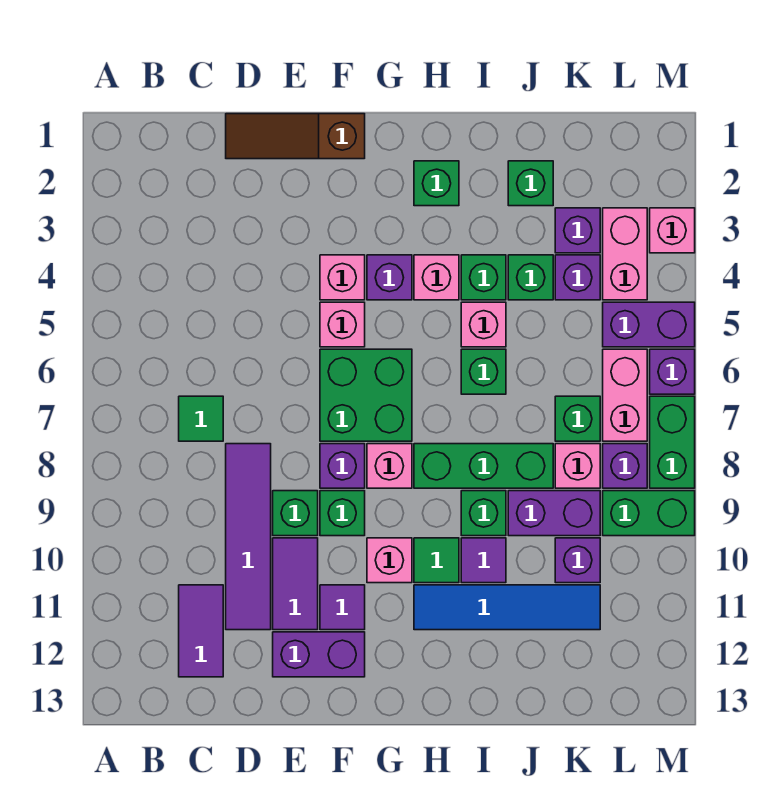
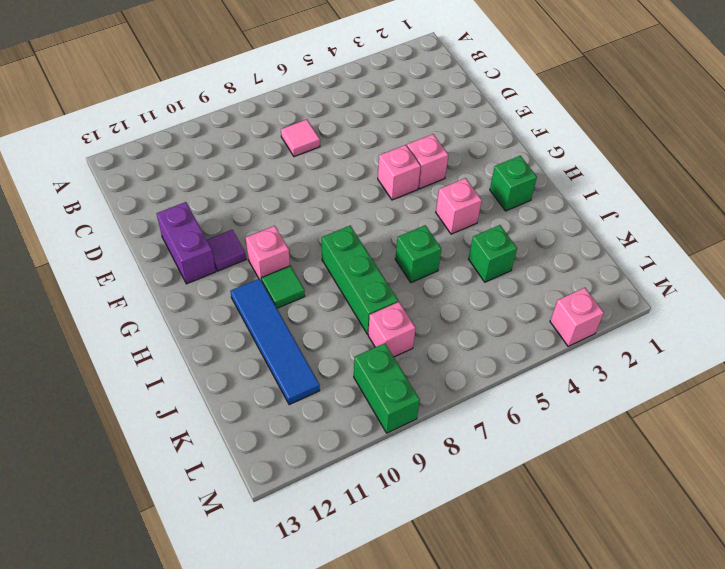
pink tile C7 level 1 -> green tile C7 level 1
none -> purple tile C11:C12 level 1
none -> brown slope D1:F1 level 1 top F
none -> purple tile D8:D11 level 1
none -> green brick E9 level 1

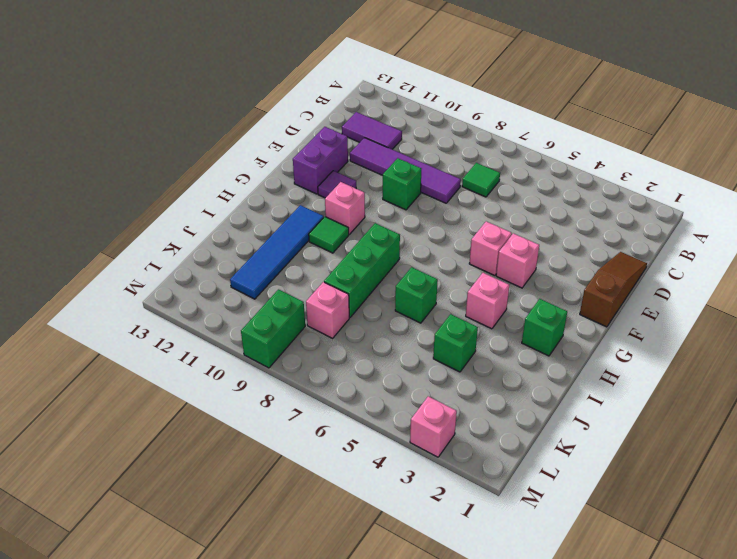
none -> purple tile E10:E11 level 1
none -> green brick F6:G7 level 1
none -> purple brick F8 level 1
none -> green brick F9 level 1

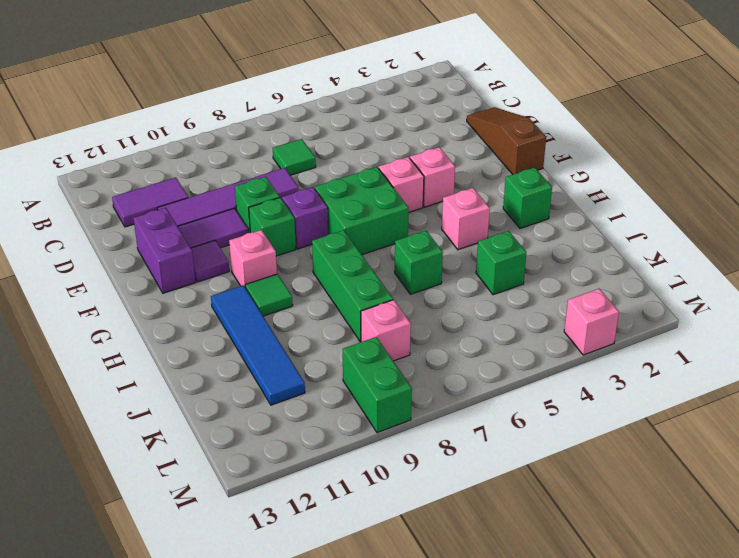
none -> purple brick G4 level 1
none -> pink brick G8 level 1
none -> green brick I4 level 1
none -> pink brick I5 level 1

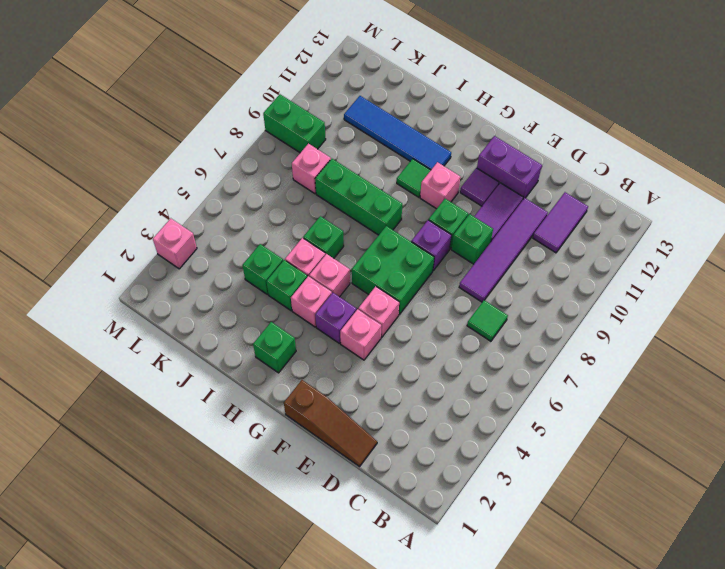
pink brick H5 level 1 -> pink brick G8 level 1
none -> green brick I9 level 1
none -> purple tile I10 level 1
none -> green brick J2 level 1
none -> purple brick J9:K9 level 1

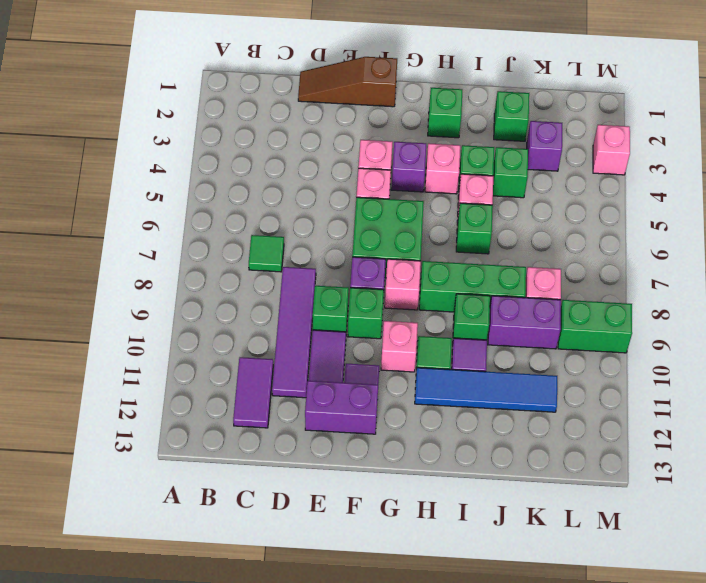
none -> purple brick K4 level 1
none -> green brick K7 level 1
none -> purple brick K10 level 1
none -> pink brick L3:L4 level 1

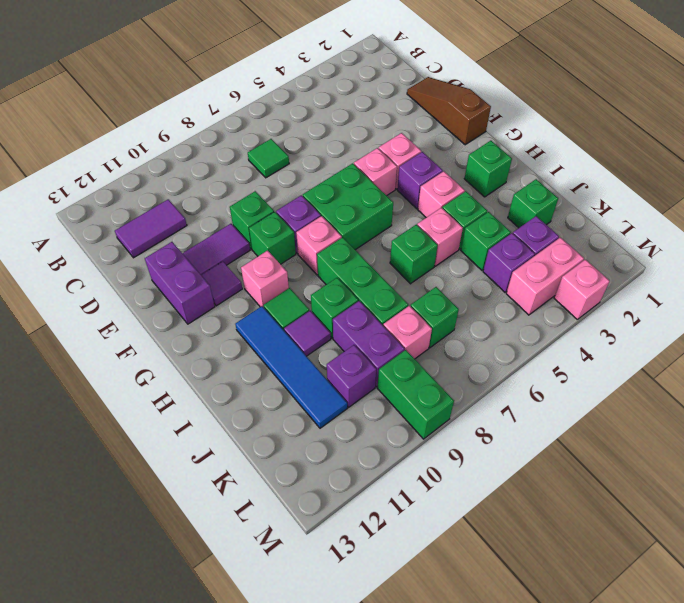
none -> purple tile D8:D11 level 1
none -> purple brick L5:M5 level 1
none -> pink brick L6:L7 level 1
none -> purple brick L8 level 1

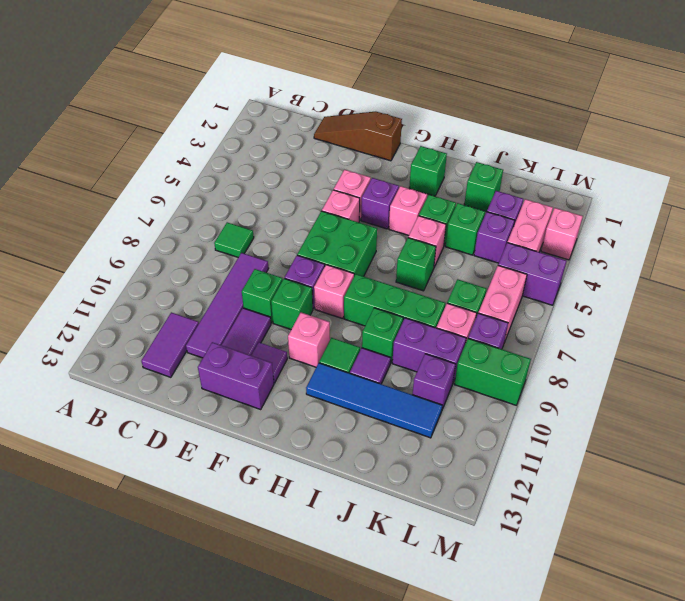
none -> purple brick M6 level 1
none -> green brick M7:M8 level 1

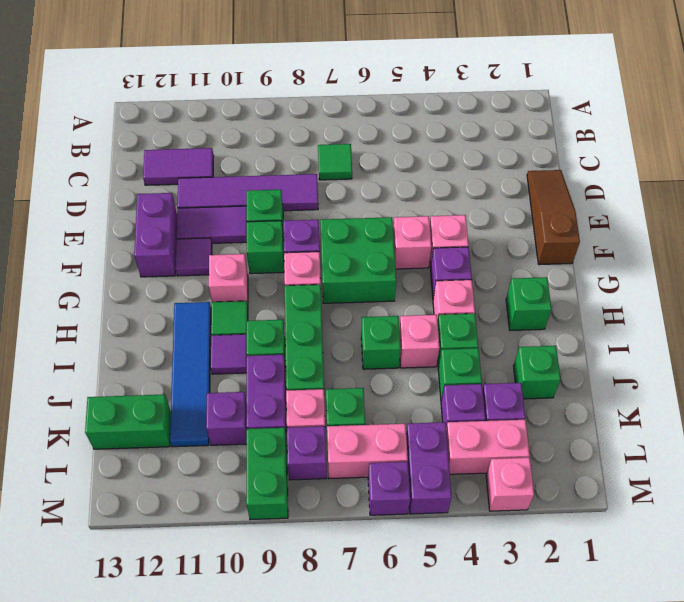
green brick K12:K13 level 1 -> green brick M7:M8 level 1

